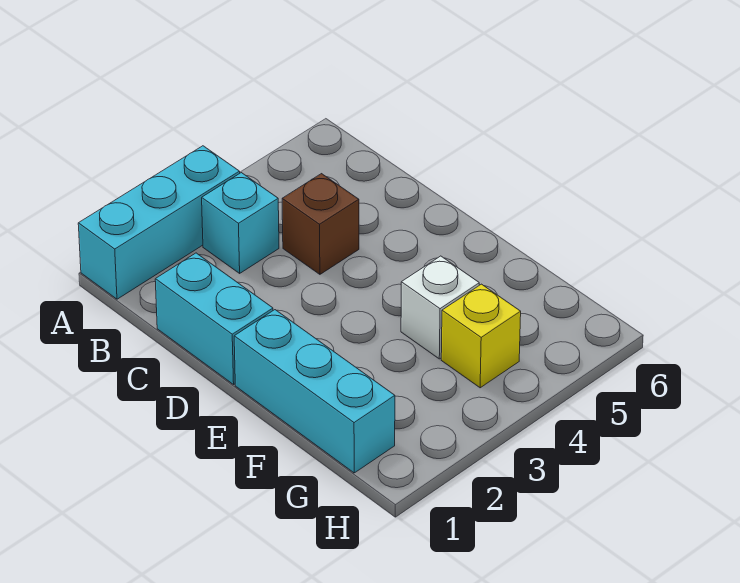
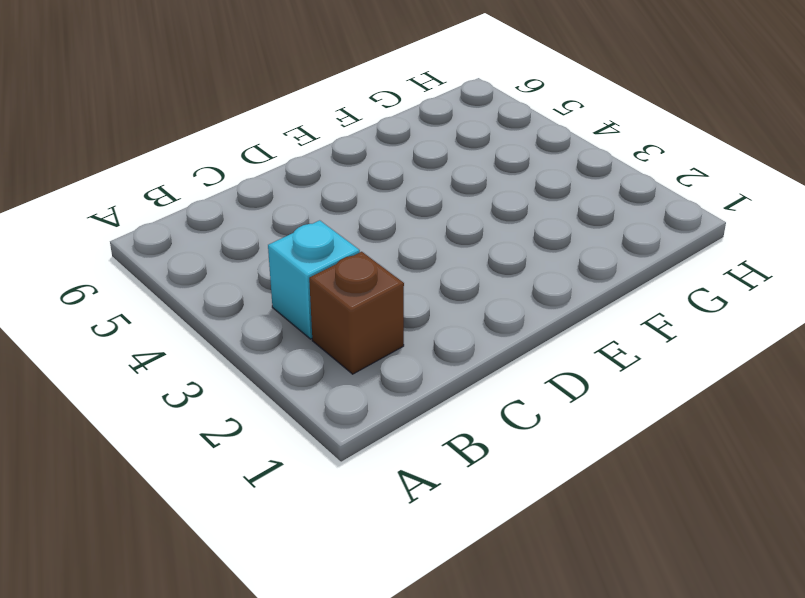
brown brick B2 level 1 -> brown brick C4 level 1
none -> cyan brick A1:A3 level 1
none -> cyan brick C1:D1 level 1

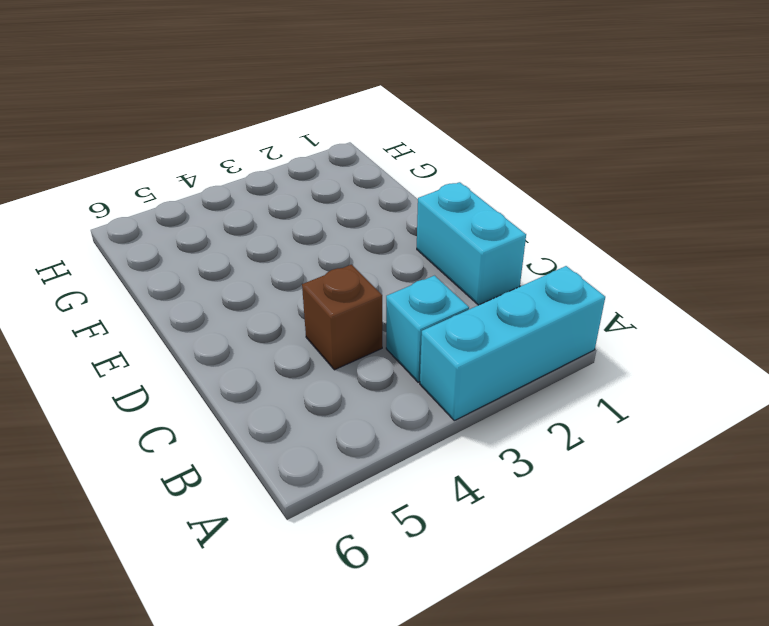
none -> cyan brick E1:G1 level 1
none -> white brick F4 level 1

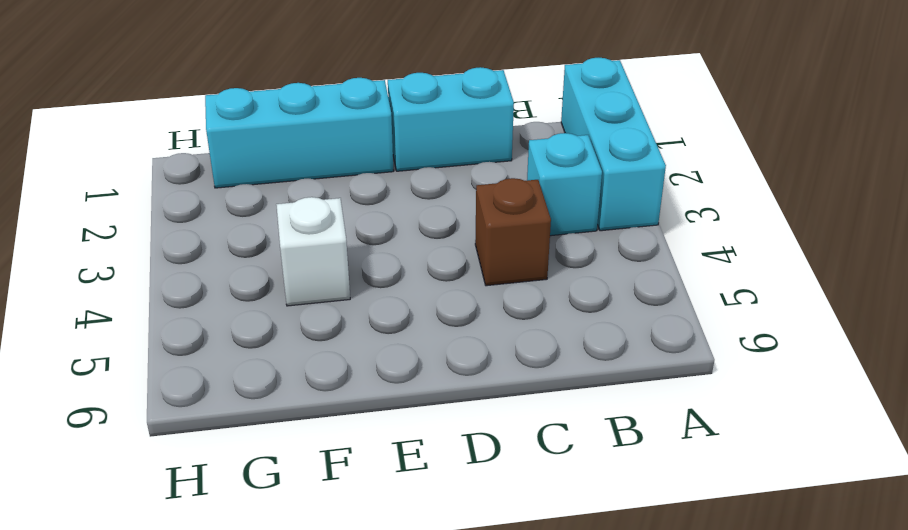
none -> yellow brick G4 level 1

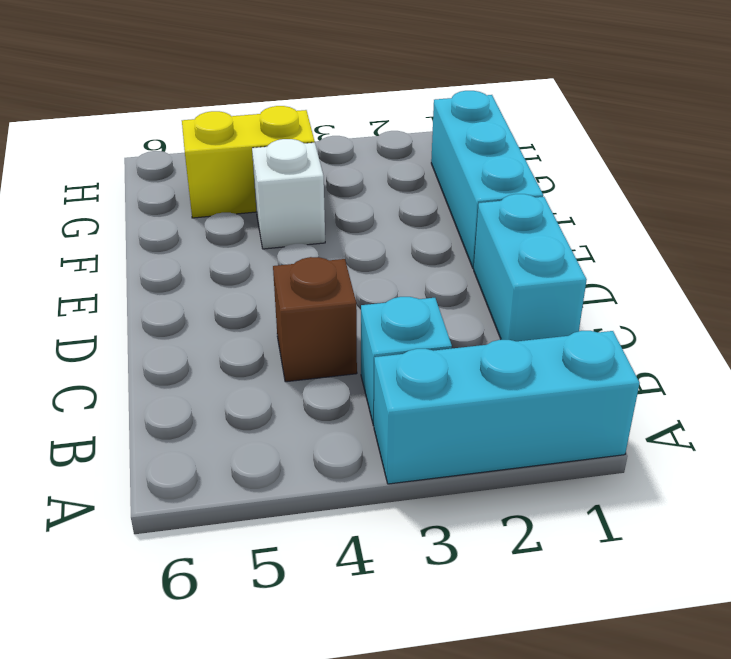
yellow brick G4:G5 level 1 -> yellow brick G4 level 1

